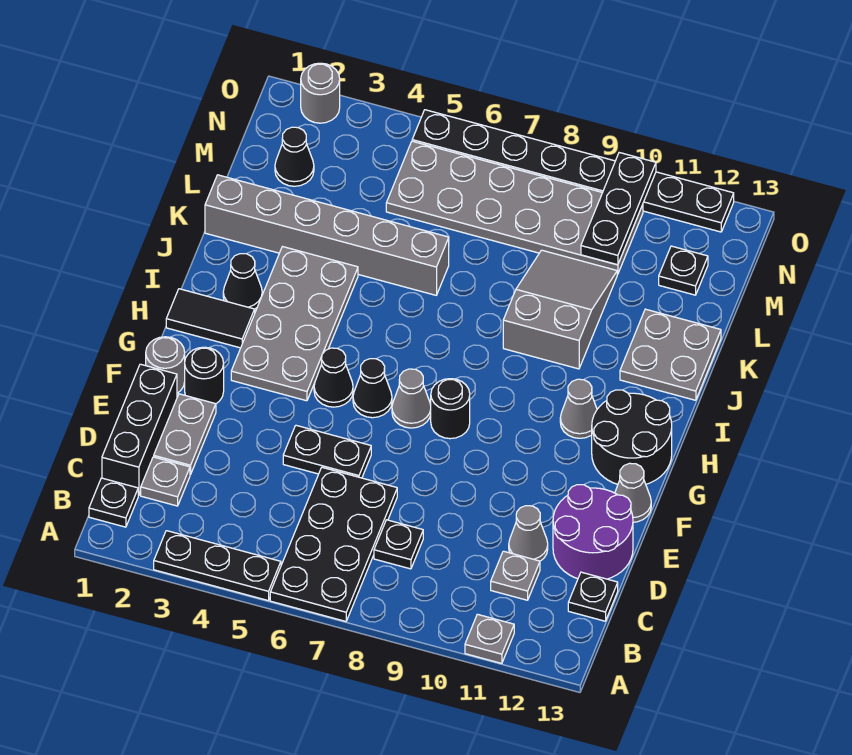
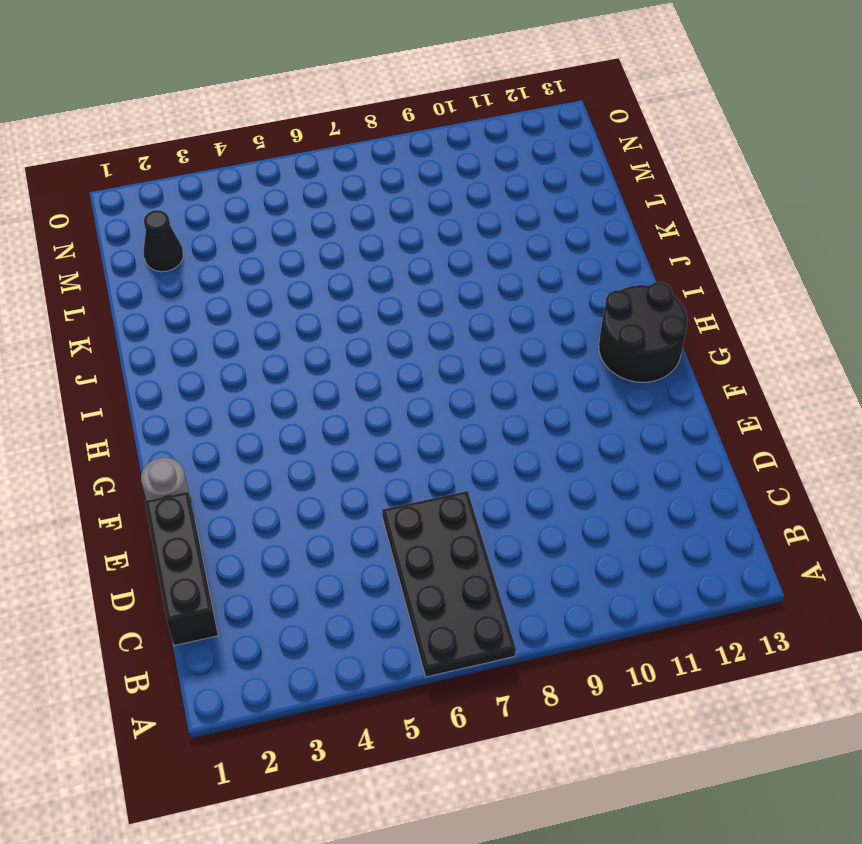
none -> black plate A3:A5 level 1
none -> grey plate A11 level 1
none -> black plate B1 level 1
none -> grey plate C2 level 1

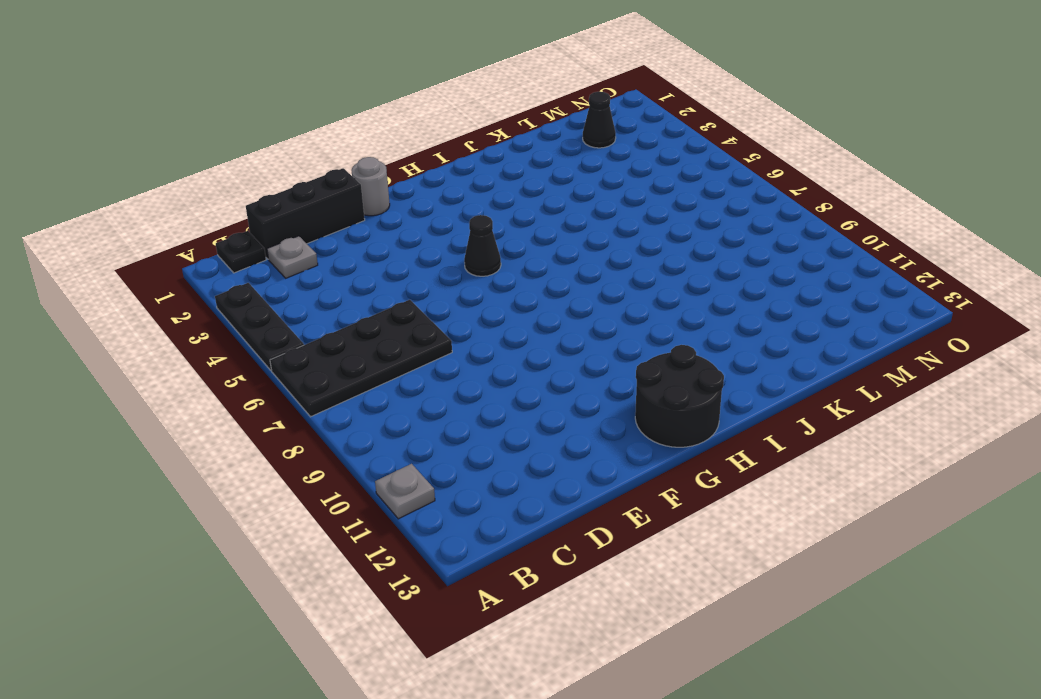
none -> black plate C8 level 1
none -> grey plate C11 level 1
none -> black plate C13 level 1
none -> grey plate D2:E2 level 1

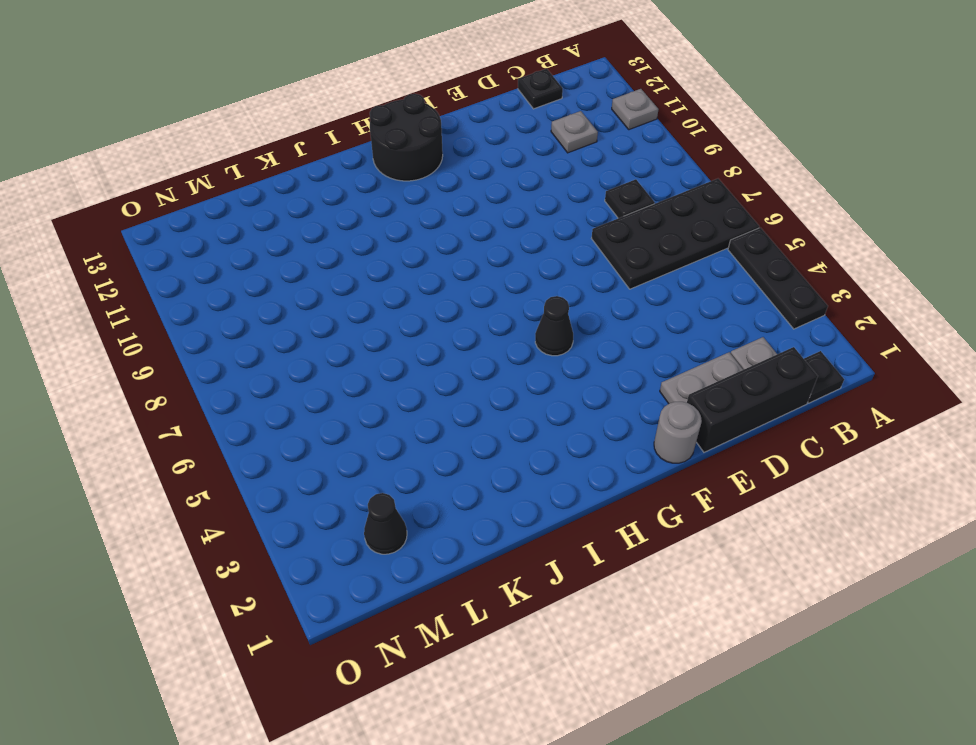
none -> grey cone D11 level 1
none -> purple round brick D12:E13 level 1
none -> black plate E5:E6 level 1
none -> black round brick F2 level 1

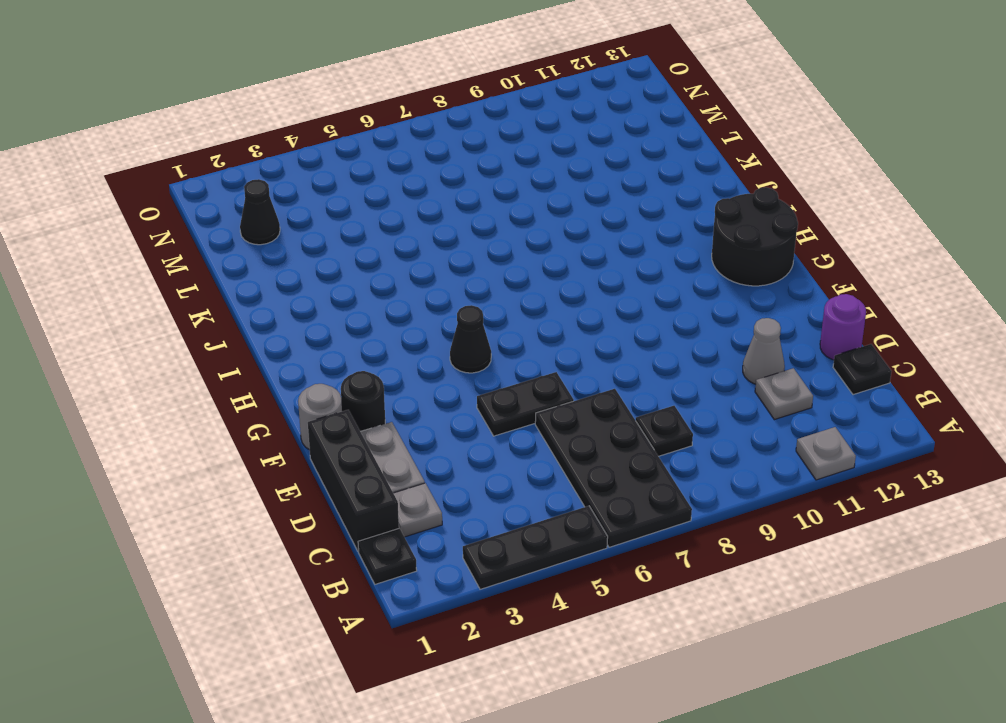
purple round brick D13 level 1 -> purple round brick D12:E13 level 1
none -> grey cone F13 level 1
none -> grey plate G3:J4 level 1
none -> black cone G6 level 1
none -> grey cone G7 level 1

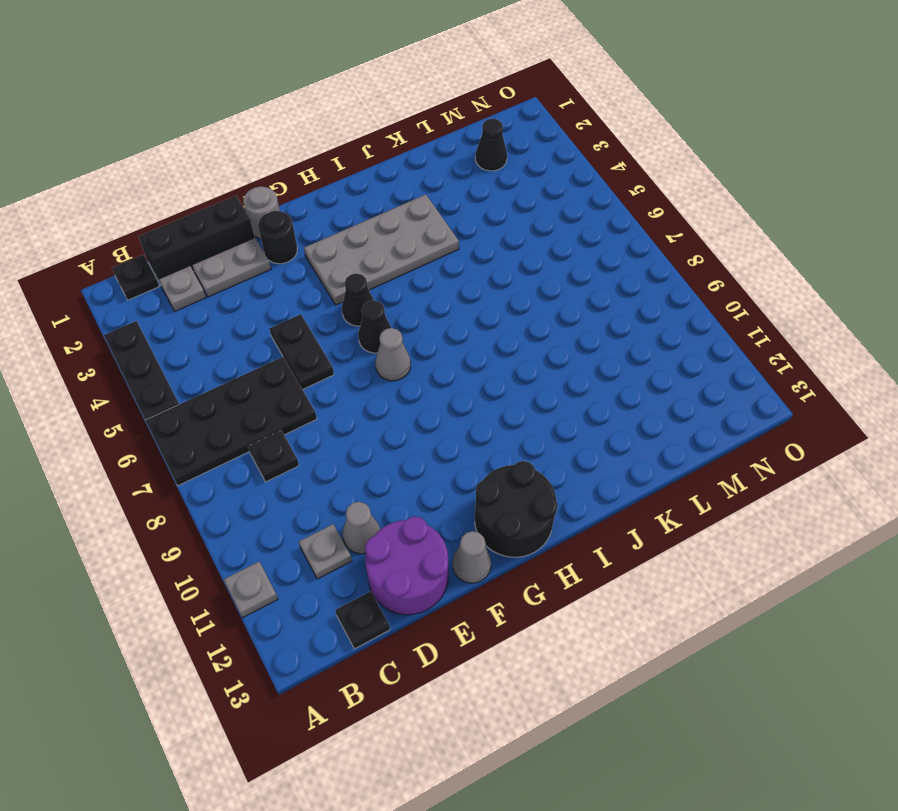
none -> black round brick G8 level 1
none -> black tile H1:H2 level 1
none -> grey cone H11 level 1
none -> black cone I2 level 1

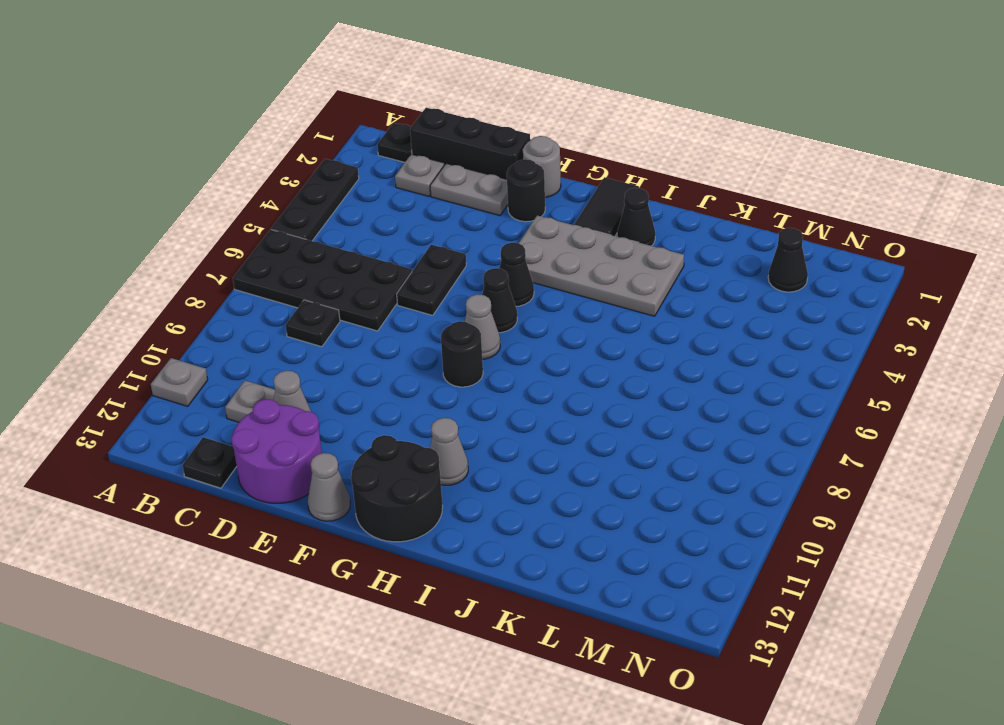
none -> grey slope J9:L10 level 1 top J
none -> grey plate J12:K13 level 1
none -> grey brick K1:K6 level 1
none -> grey plate M5:N10 level 1

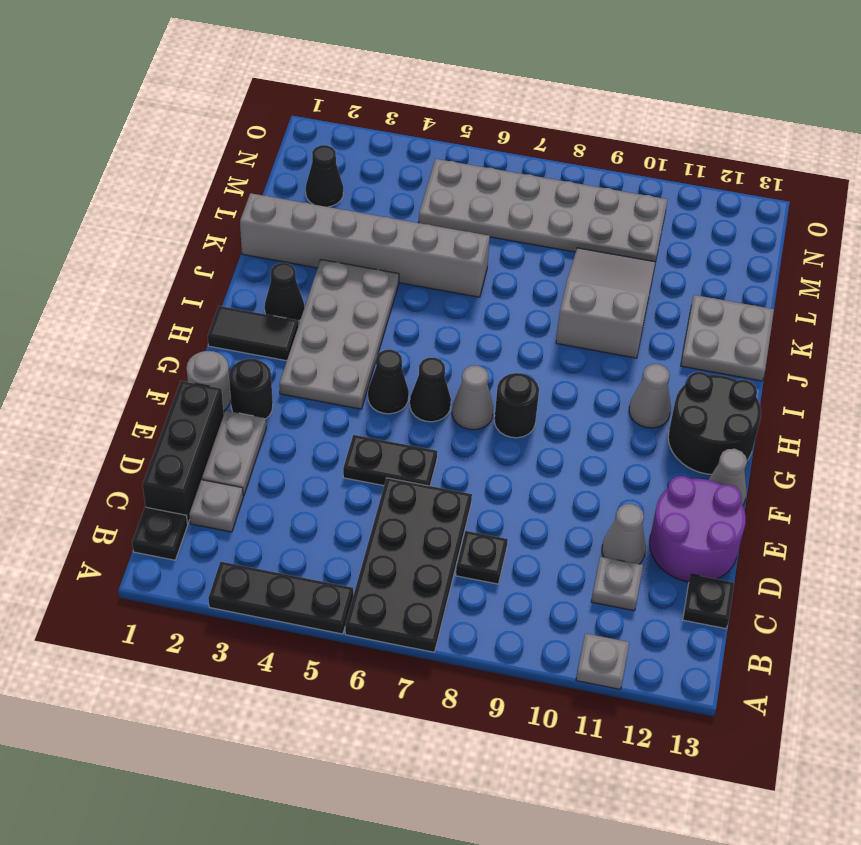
none -> black plate M12 level 1
none -> grey round brick O2 level 1
none -> black plate O5:O12 level 1
none -> black plate M10:O10 level 2

